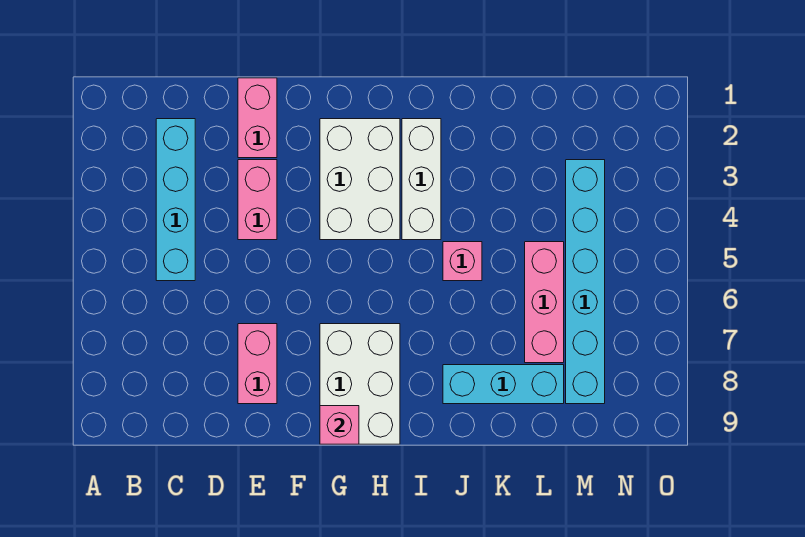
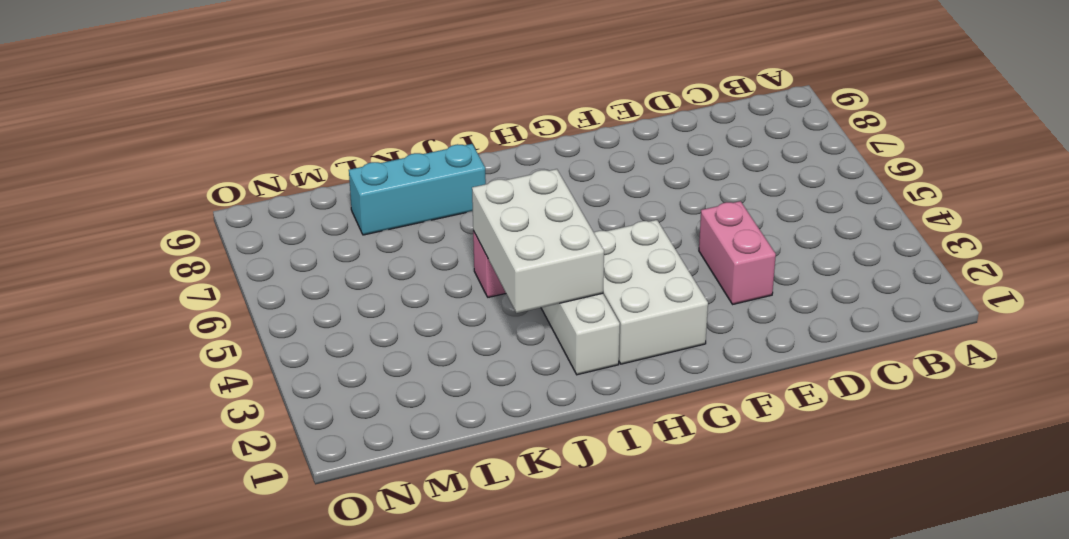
white brick I3:J5 level 2 -> white brick G7:H9 level 1
none -> cyan brick C2:C5 level 1
none -> pink brick E1:E2 level 1
none -> pink brick E7:E8 level 1

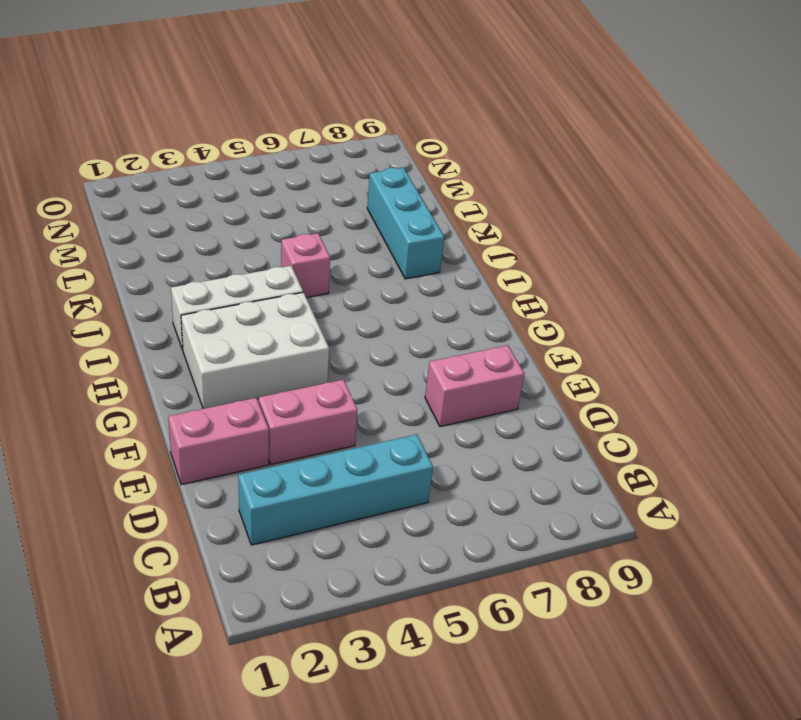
none -> white brick G7:H9 level 1
none -> pink brick L5:L7 level 1
none -> cyan brick M3:M8 level 1

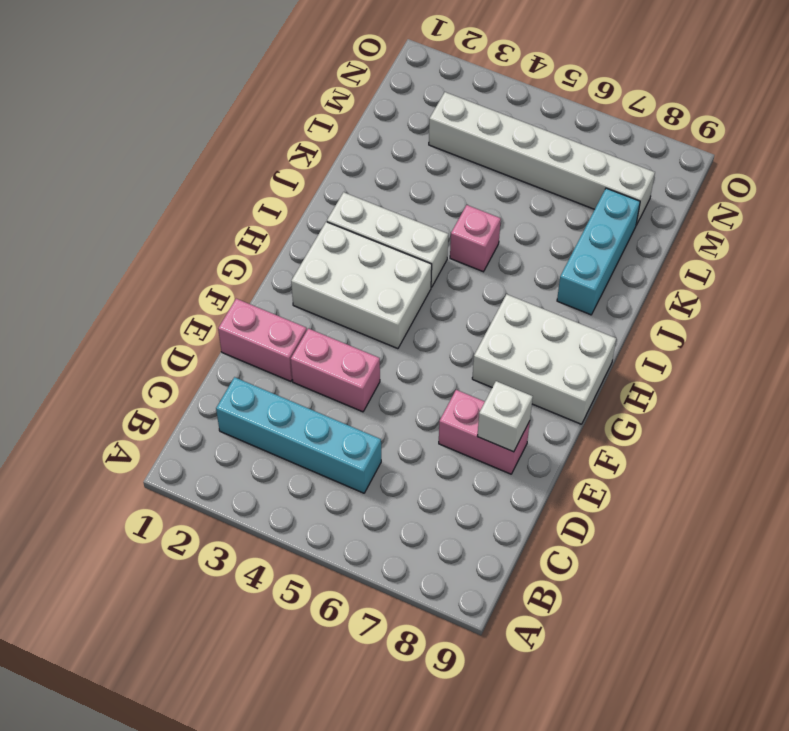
white brick E8 level 2 -> none
white brick M3:M8 level 1 -> cyan brick M3:M8 level 1
none -> pink brick L5:L7 level 1
none -> pink brick G9 level 2

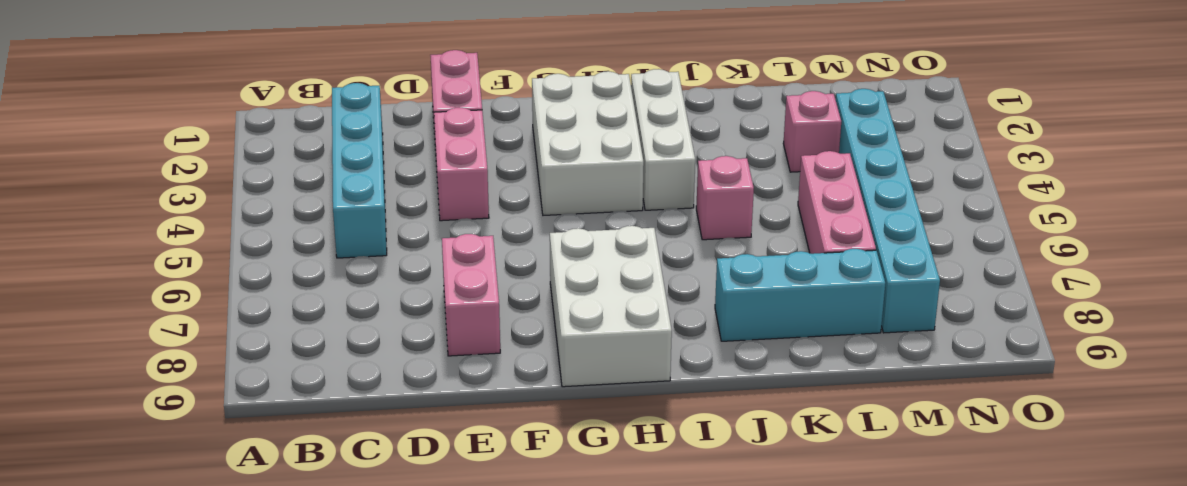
pink brick L3 level 1 -> pink brick G9 level 2

